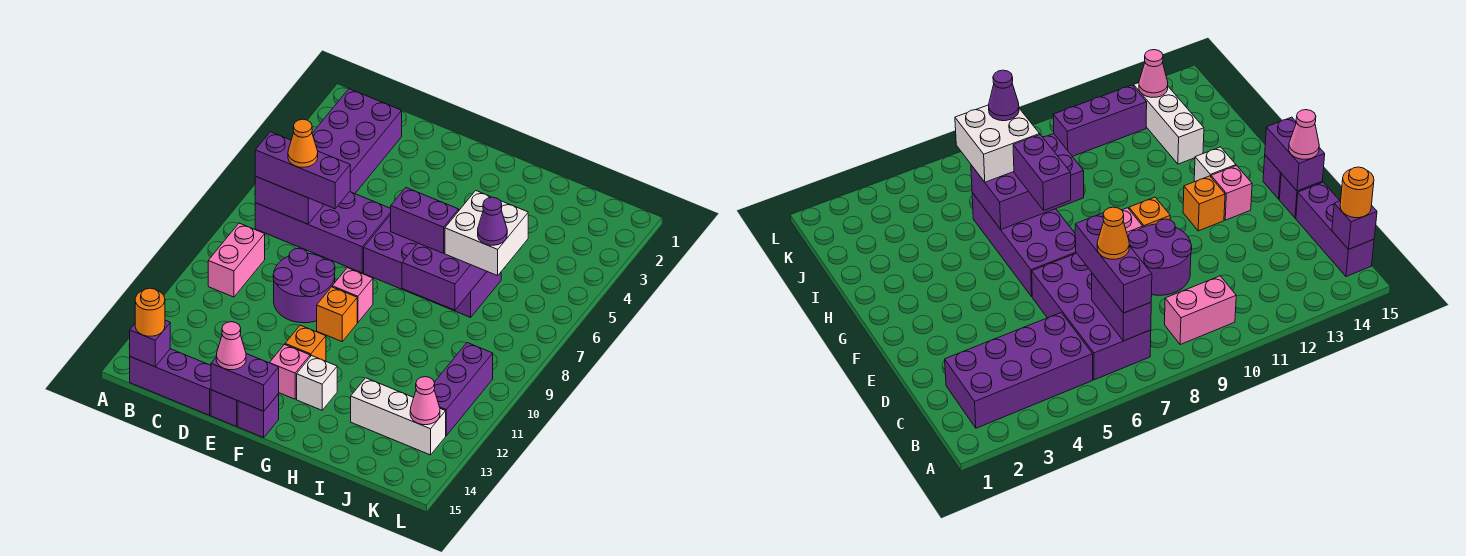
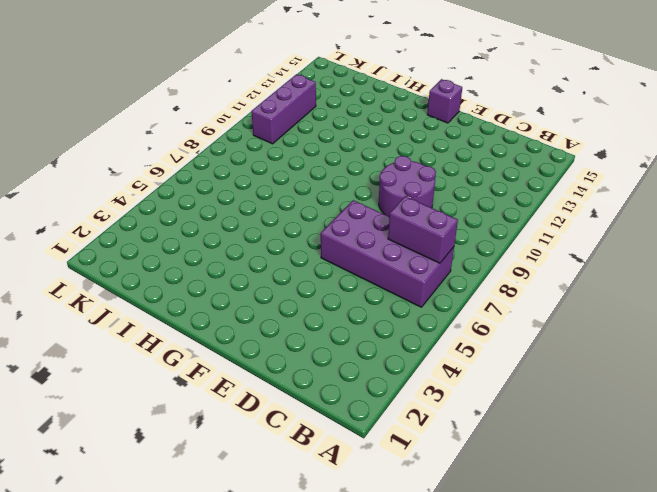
none -> purple brick B2:C5 level 1
none -> pink brick B9:B10 level 1
none -> purple brick B15:D15 level 1

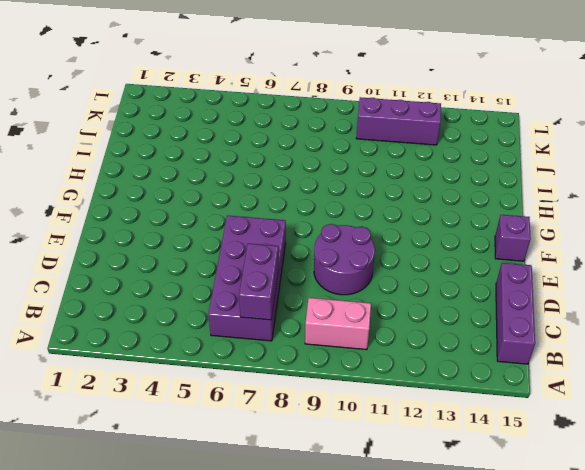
none -> purple brick B2:C5 level 1
none -> purple brick E15 level 1
none -> purple brick F6:I7 level 1

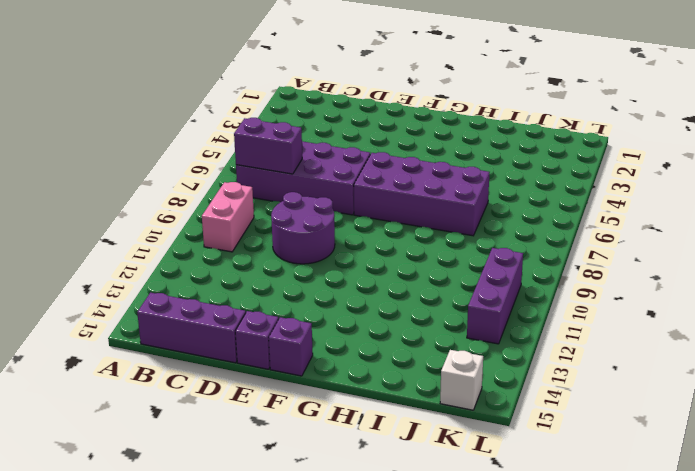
white brick K15 level 1 -> white brick G13 level 1
none -> purple brick B2:C5 level 1
none -> pink brick F9 level 1
none -> orange brick F10 level 1

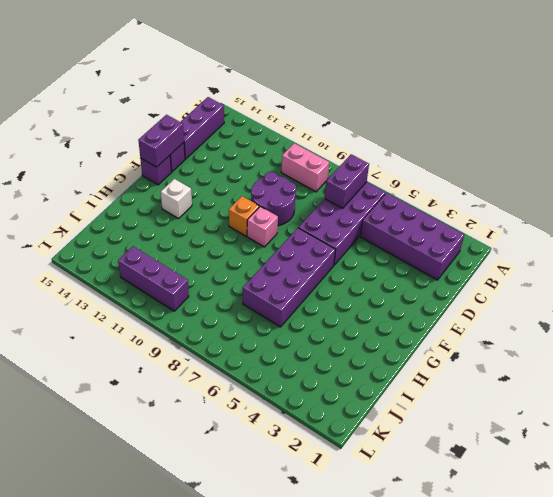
none -> orange brick F12 level 1
none -> pink brick F13 level 1
none -> white brick I13:K13 level 1

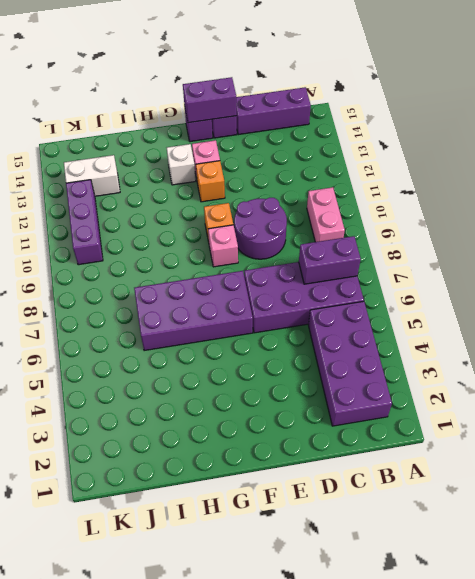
white brick J13:K13 level 1 -> white brick I13:K13 level 1
none -> purple brick B15 level 2
none -> purple brick H6:I8 level 2
none -> pink cone K13 level 2

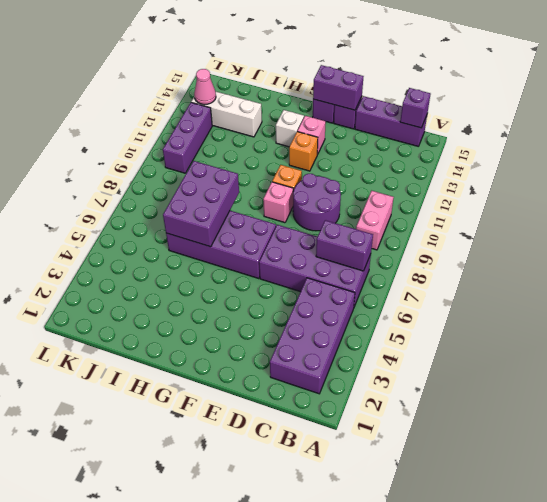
none -> purple brick B7:D7 level 3
none -> orange round brick B15 level 3
none -> pink cone E15 level 3

